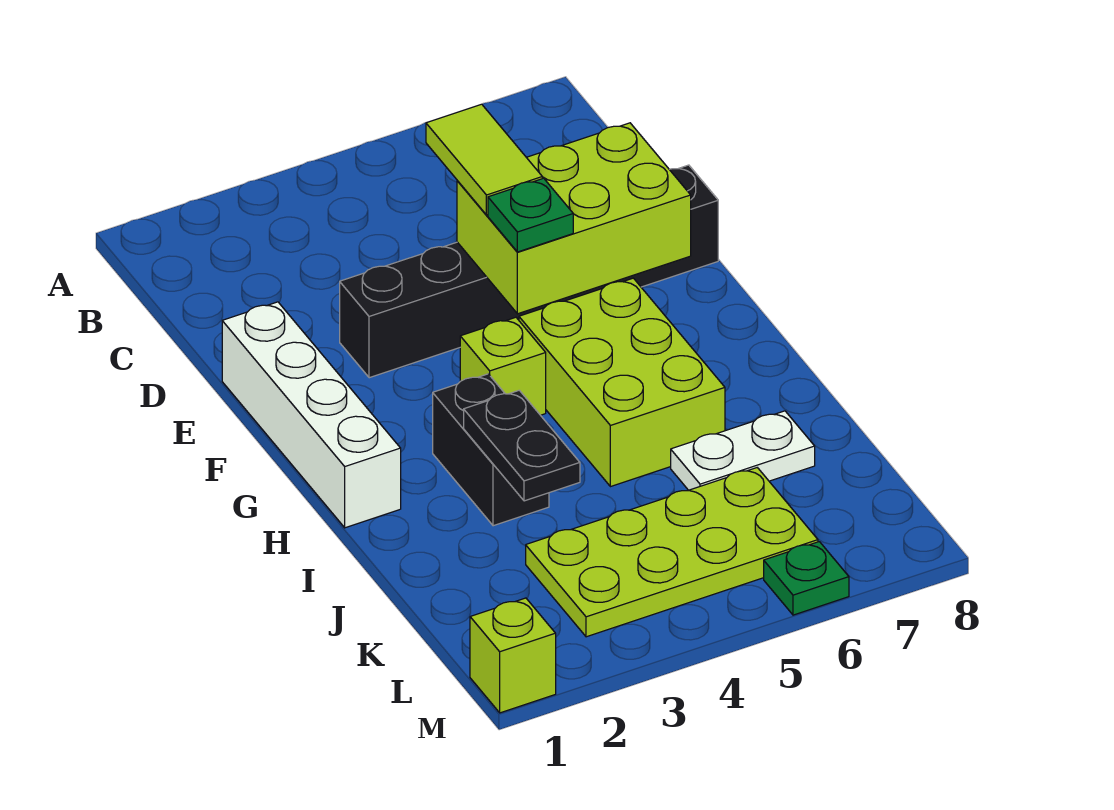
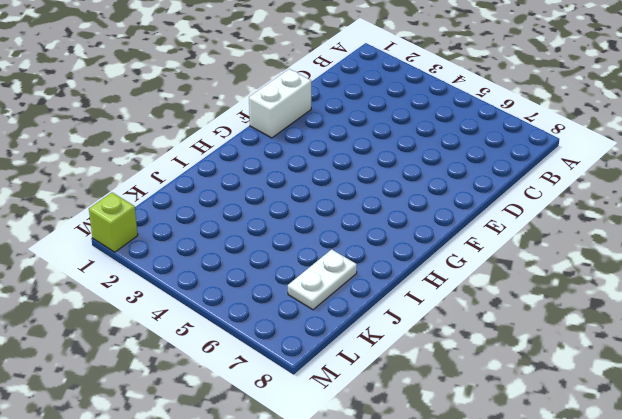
white brick E1:F1 level 1 -> white brick E1:H1 level 1
white plate J7:K7 level 1 -> white plate J6:J7 level 1
none -> black brick E3:E8 level 1
none -> lime brick G4 level 1
none -> lime brick G5:I6 level 1

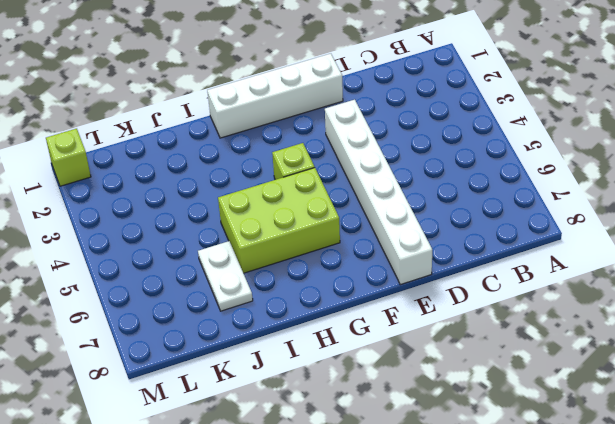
white brick E3:E8 level 1 -> black brick E3:E8 level 1
none -> black brick H3:I3 level 1
none -> lime plate K3:L6 level 1
none -> green plate M6 level 1

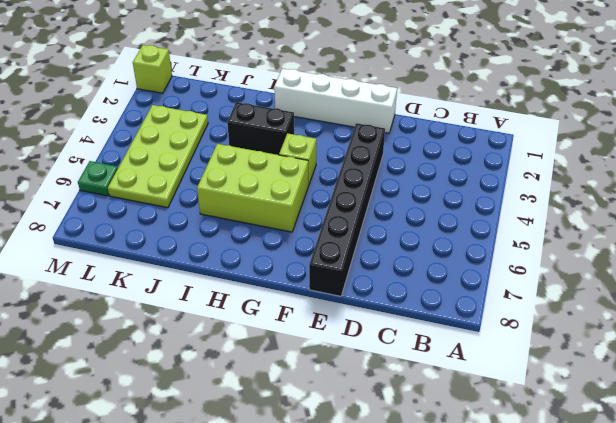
none -> white plate J6:J7 level 1
none -> lime brick E5:F7 level 2
none -> black plate I3:J3 level 2

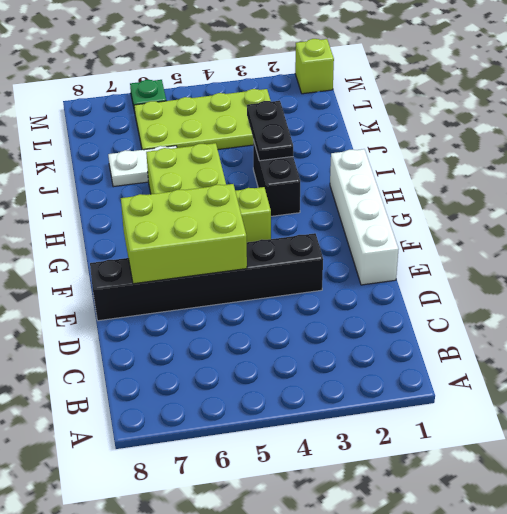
none -> lime tile D5:E5 level 3
none -> green plate F5 level 3

